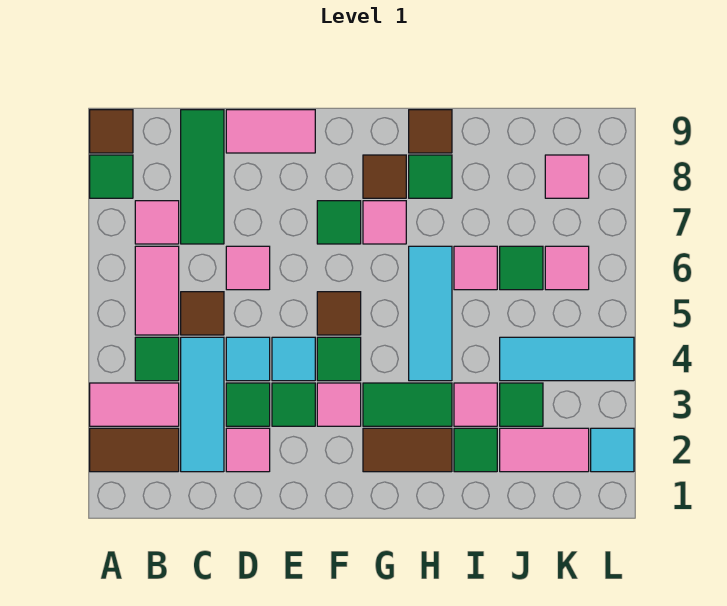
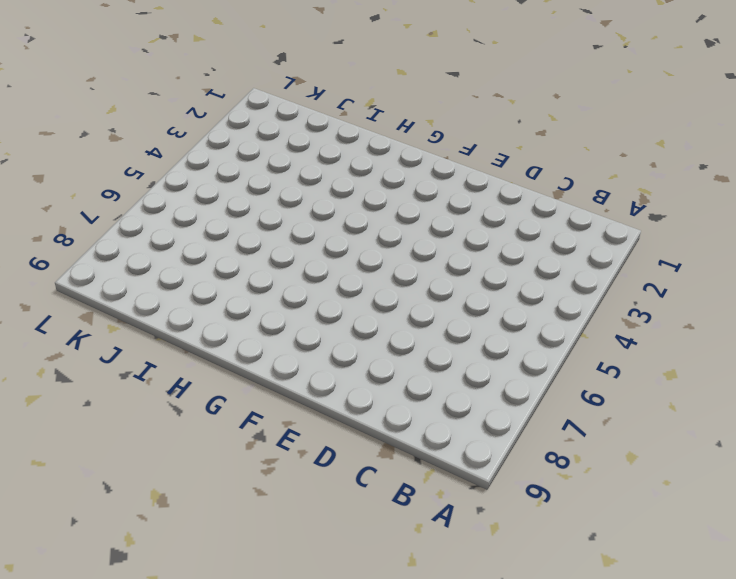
none -> brown tile A2:B2 level 1
none -> pink tile A3:B3 level 1
none -> green tile A8 level 1
none -> brown tile A9 level 1

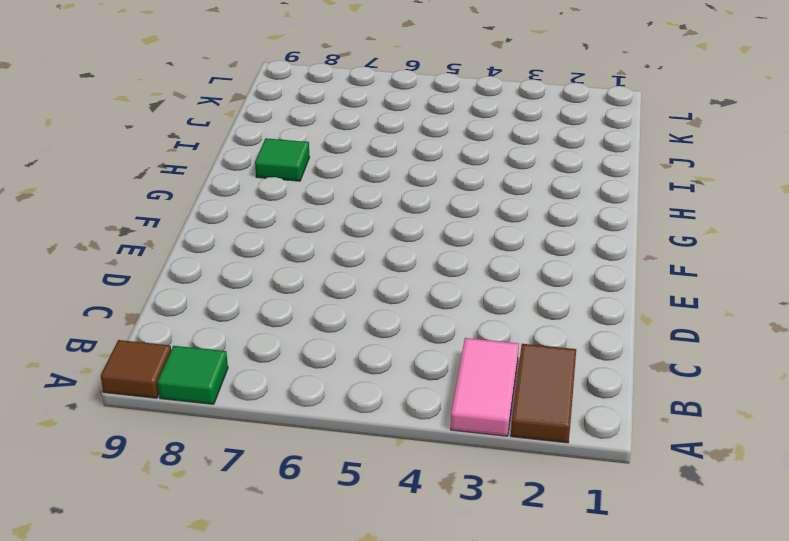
none -> green tile B4 level 1
none -> pink tile B5:B6 level 1
none -> pink tile B7 level 1
none -> cyan tile C2:C4 level 1

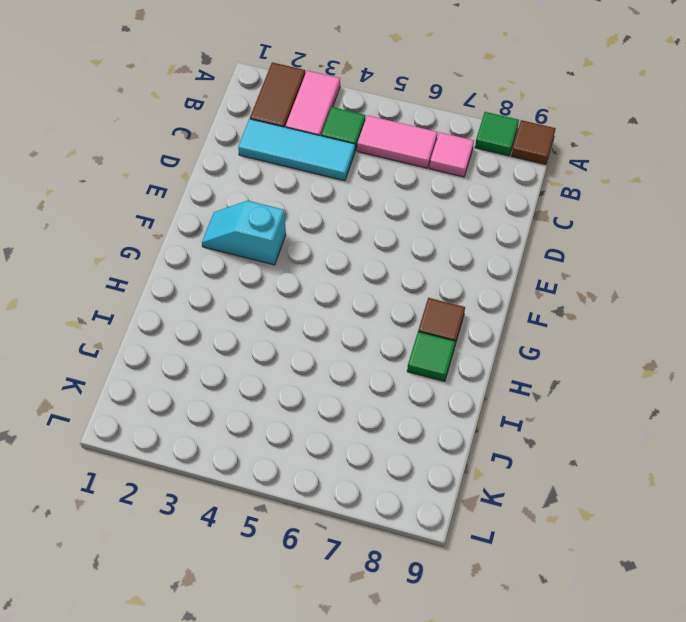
cyan slope F2:F3 level 1 top 3 -> pink tile F3 level 1
none -> brown tile C5 level 1
none -> green tile C7:C9 level 1
none -> pink tile D2 level 1
none -> green tile D3 level 1

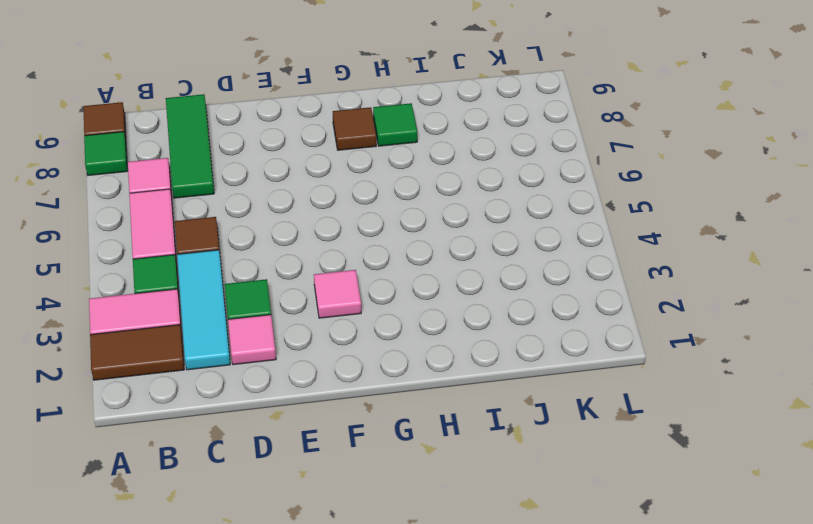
none -> cyan tile D4 level 1
none -> pink tile D6 level 1
none -> pink tile D9:E9 level 1
none -> green tile E3 level 1

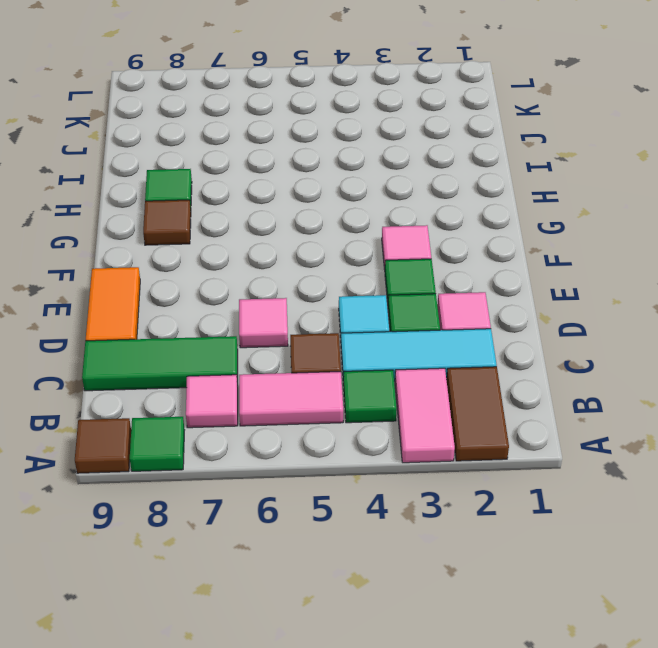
orange tile D9:E9 level 1 -> pink tile D9:E9 level 1
none -> cyan tile E4 level 1
none -> green tile F4 level 1
none -> brown tile F5 level 1
none -> green tile F7 level 1

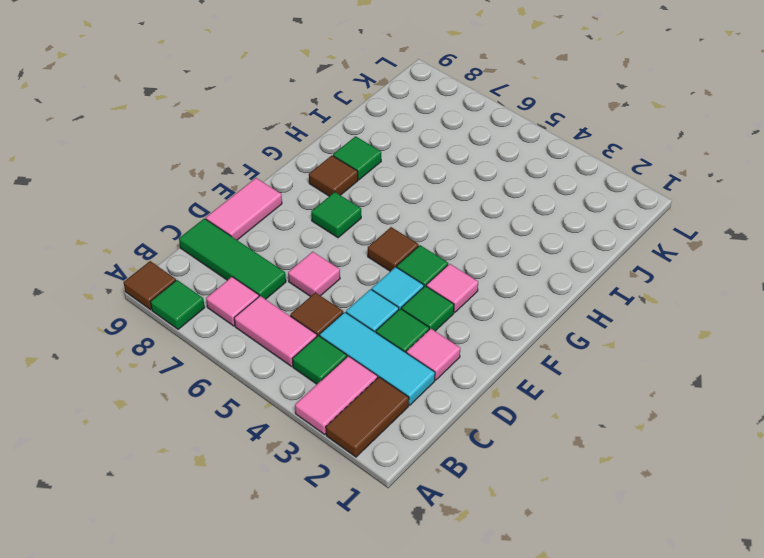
none -> brown tile G2:H2 level 1
none -> green tile G3:H3 level 1
none -> pink tile G7 level 1
none -> cyan tile H4:H6 level 1

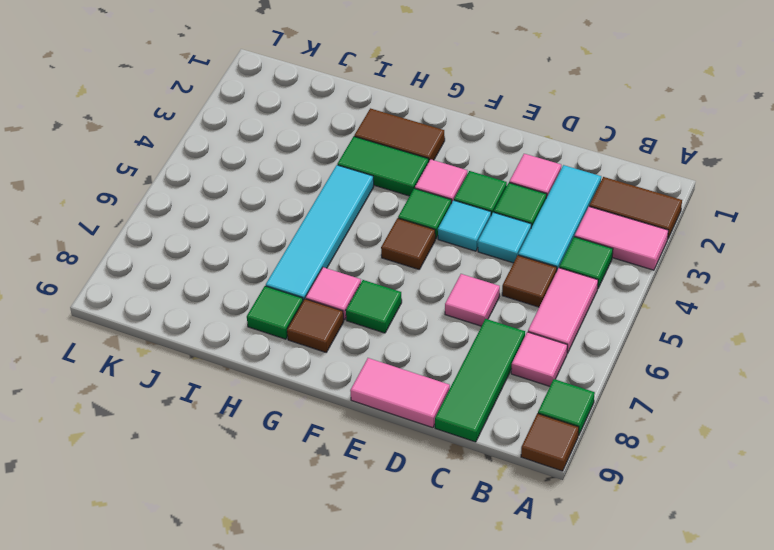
cyan tile H4:H7 level 1 -> cyan tile H4:H6 level 1
none -> brown tile H9 level 1
none -> green tile I2 level 1
none -> pink tile I3 level 1
none -> pink tile I6 level 1

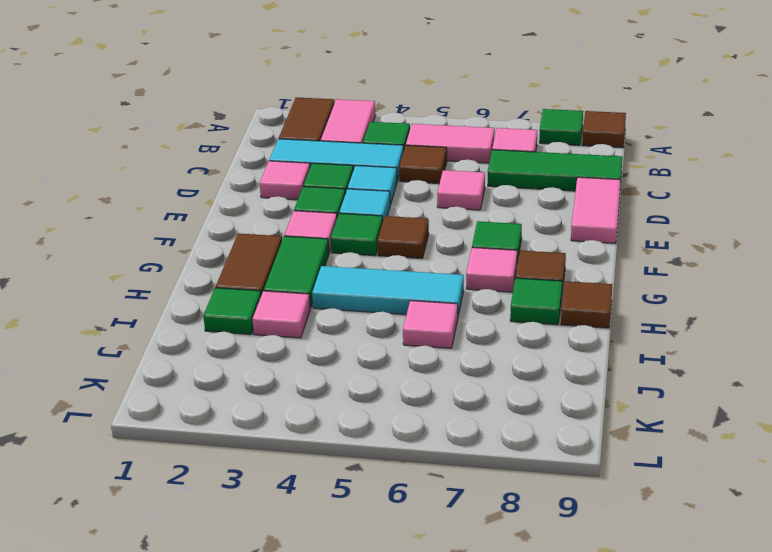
none -> pink tile J2:K2 level 1
none -> green tile J3 level 1
none -> cyan tile J4:L4 level 1
none -> green tile J6 level 1

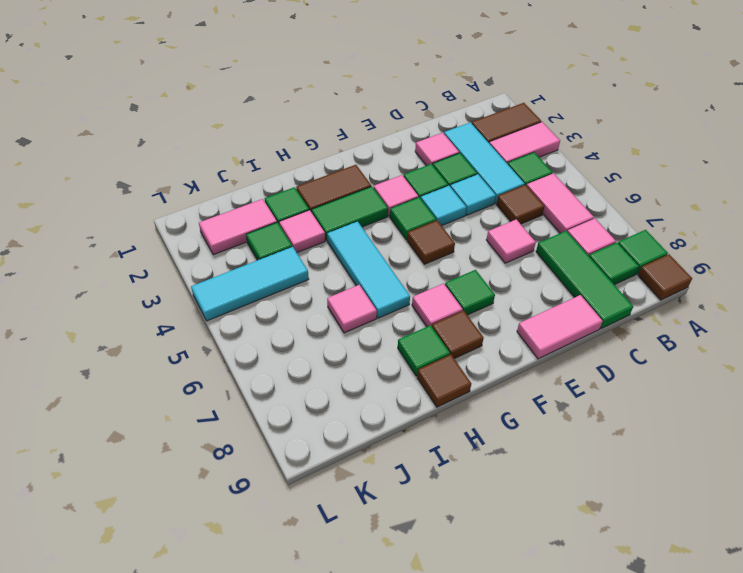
green tile B8 level 1 -> green tile J6 level 1
none -> pink tile K6 level 1
none -> pink tile K8 level 1
none -> cyan tile L2 level 1

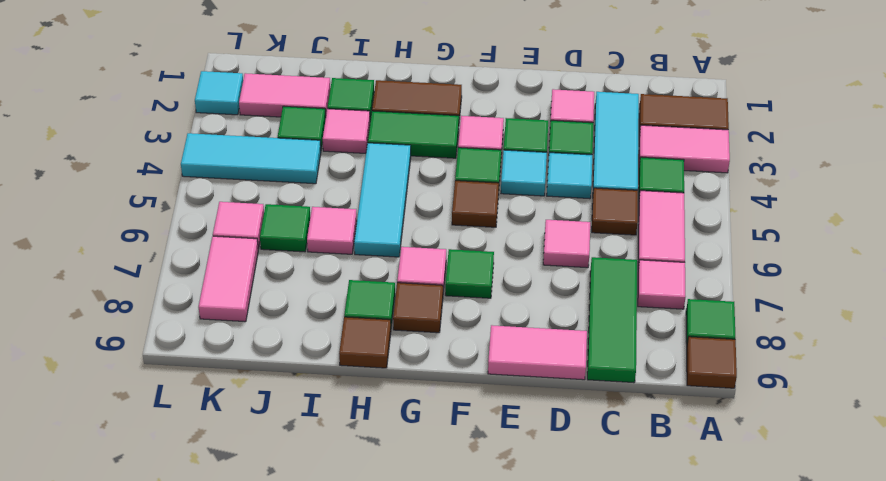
pink tile K7:K8 level 1 -> pink tile K8 level 1

